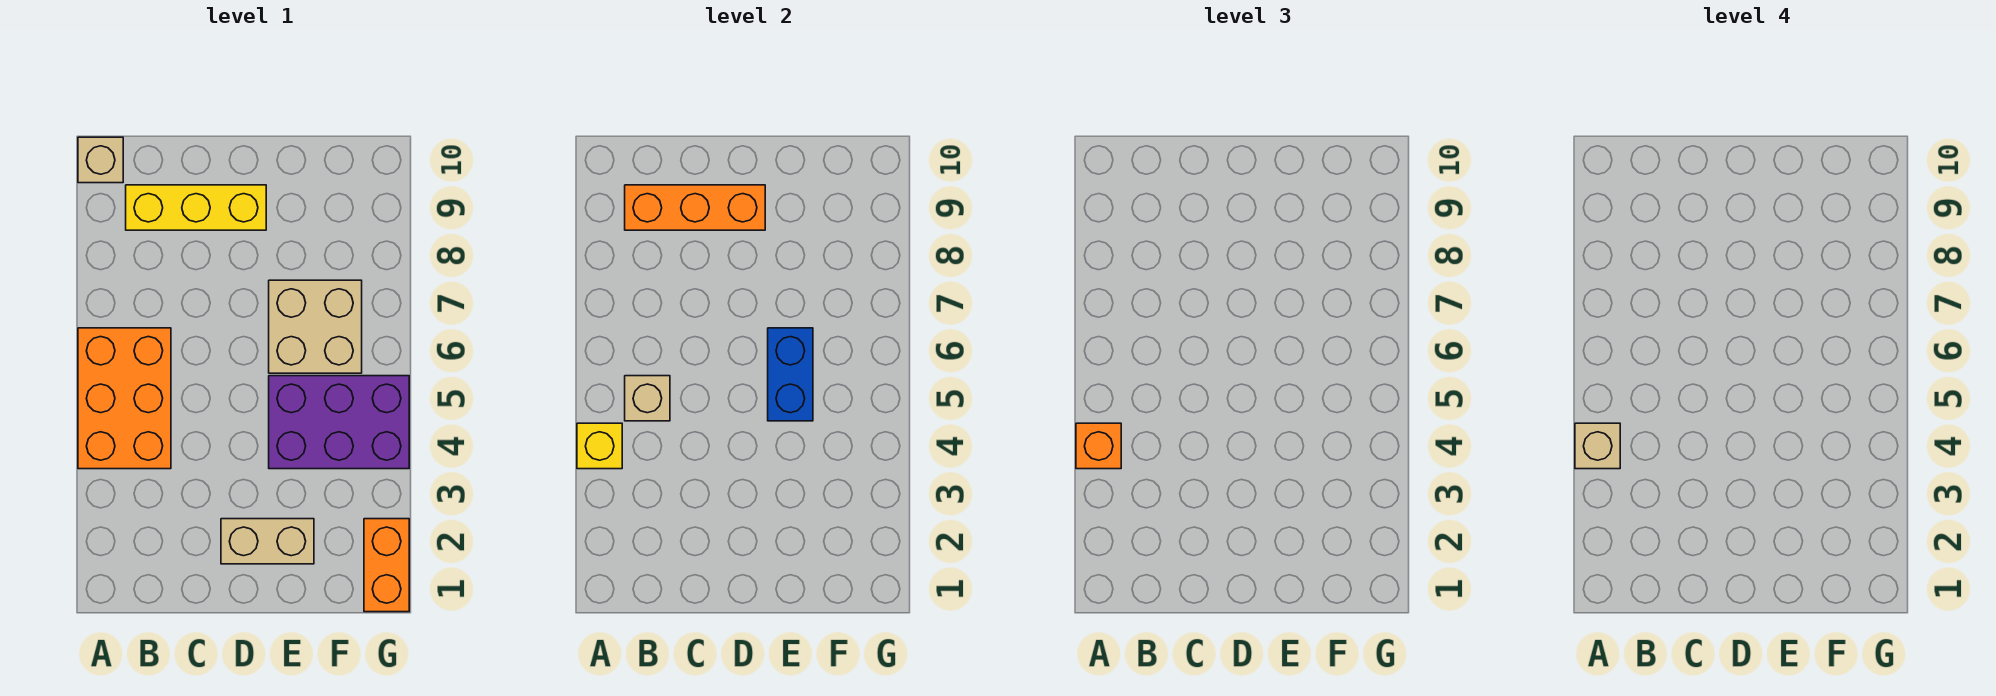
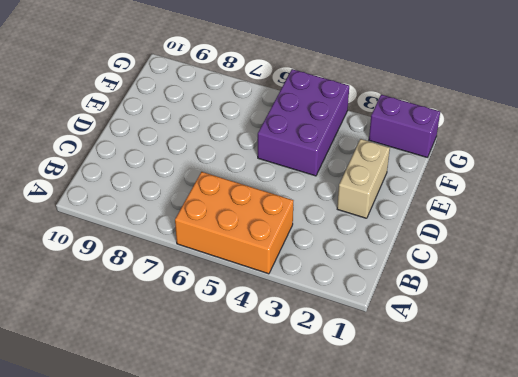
purple brick G1:G2 level 1 -> orange brick G1:G2 level 1
none -> tan brick A10 level 1
none -> yellow brick B9:D9 level 1
none -> tan brick E6:F7 level 1

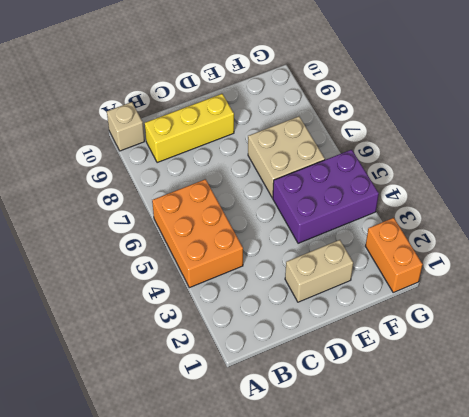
none -> yellow brick A4 level 2
none -> tan brick B5 level 2
none -> orange brick B9:D9 level 2

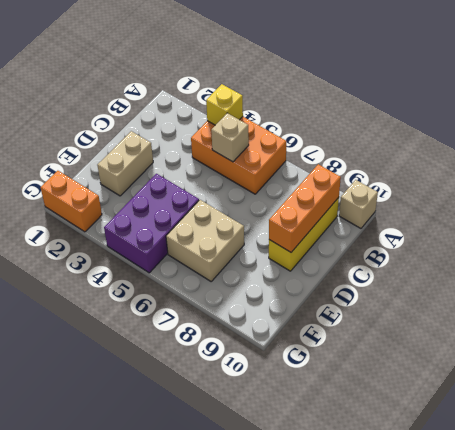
none -> blue brick E5:E6 level 2
none -> orange brick A4 level 3
none -> tan brick A4 level 4

